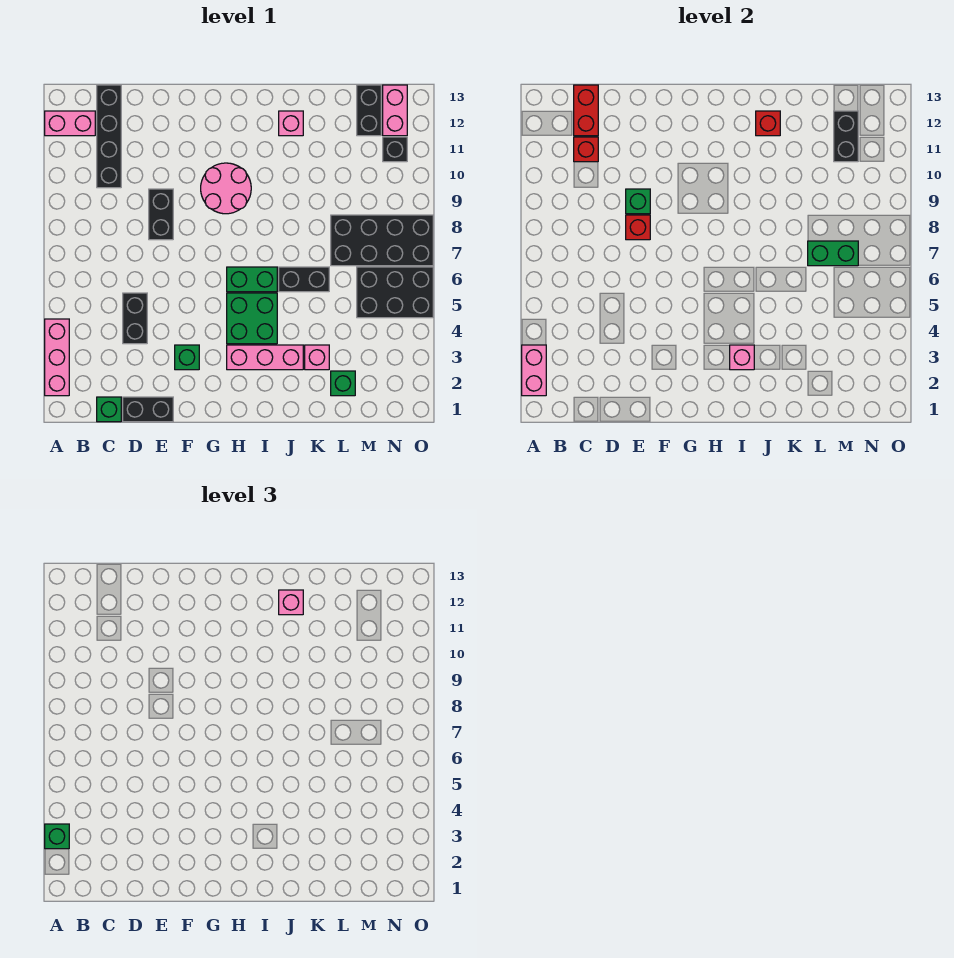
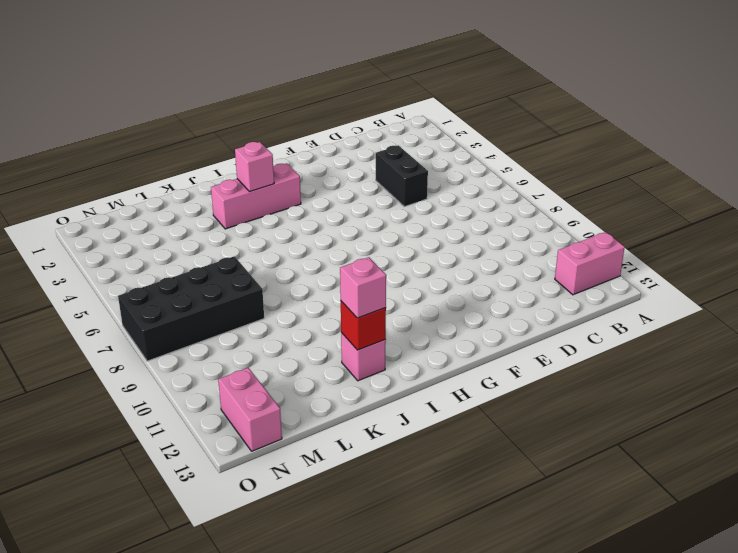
none -> pink brick A2:A4 level 1
none -> green brick C1 level 1
none -> black brick C10:C13 level 1
none -> black brick D1:E1 level 1

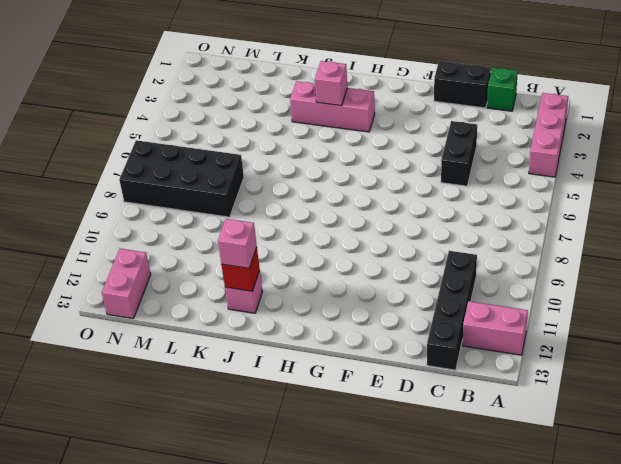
none -> black brick E8:E9 level 1
none -> green brick F3 level 1
none -> pink round brick G9:H10 level 1
none -> green brick H4:I5 level 1

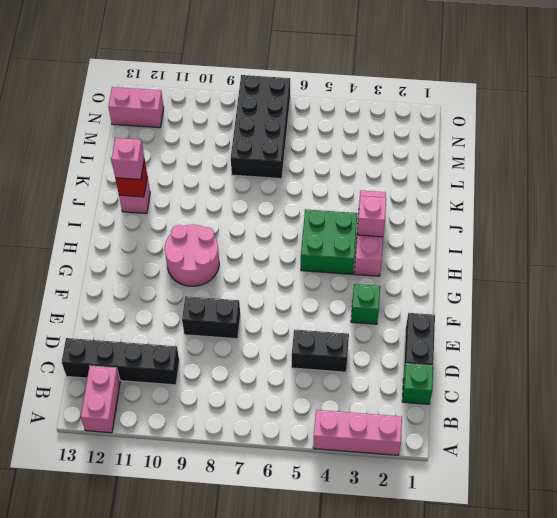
none -> green brick H6:I6 level 1
none -> black brick J6:K6 level 1
none -> pink brick K3 level 1
none -> green brick L2 level 1

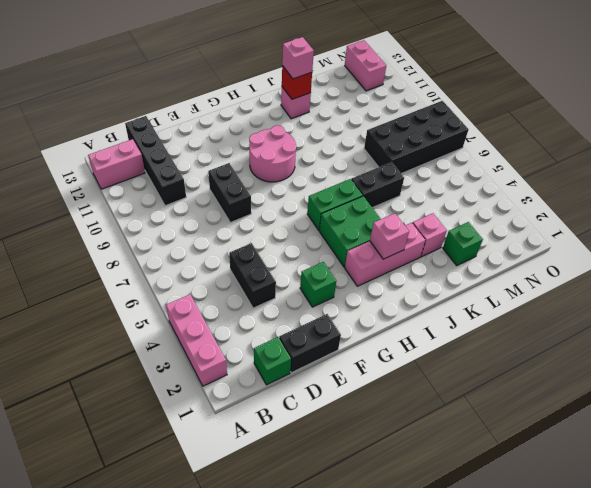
none -> black brick M5:O6 level 1
none -> black brick M12:M13 level 1
none -> black brick N11 level 1
none -> pink brick A2:A3 level 2

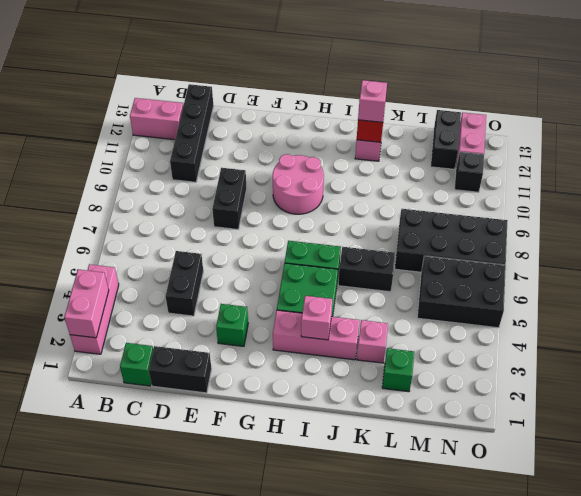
none -> red brick C11 level 2
none -> red brick C12:C13 level 2
none -> red brick E8 level 2
none -> green brick E9 level 2

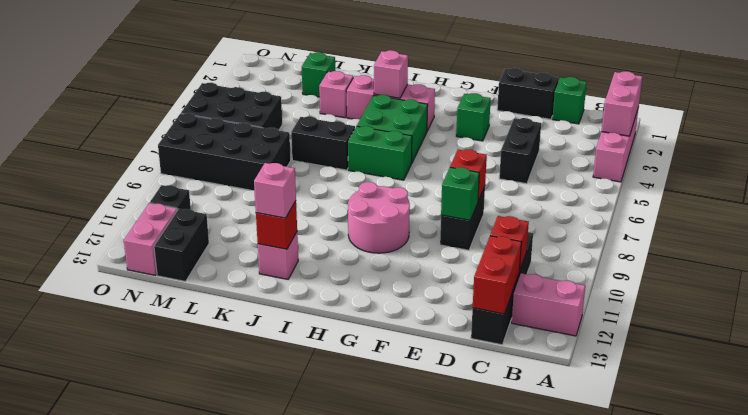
none -> green brick L7:M7 level 2
none -> black brick M11:M12 level 2
none -> green brick A3 level 3

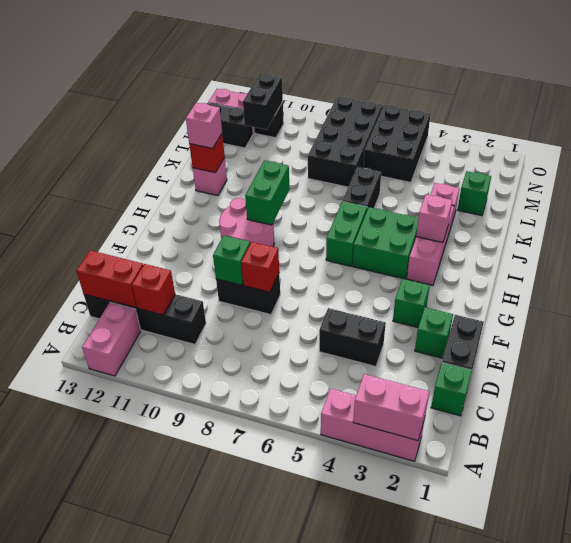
green brick E2 level 1 -> green brick A3 level 3
green brick H9:I9 level 2 -> green brick L7:M7 level 2
black brick M11:N11 level 2 -> black brick M11:M12 level 2

